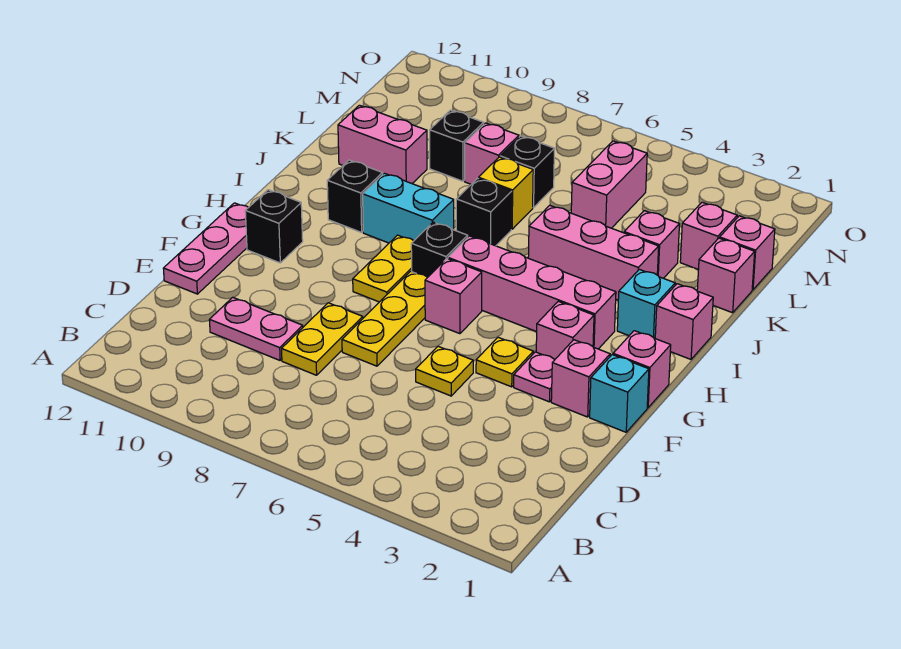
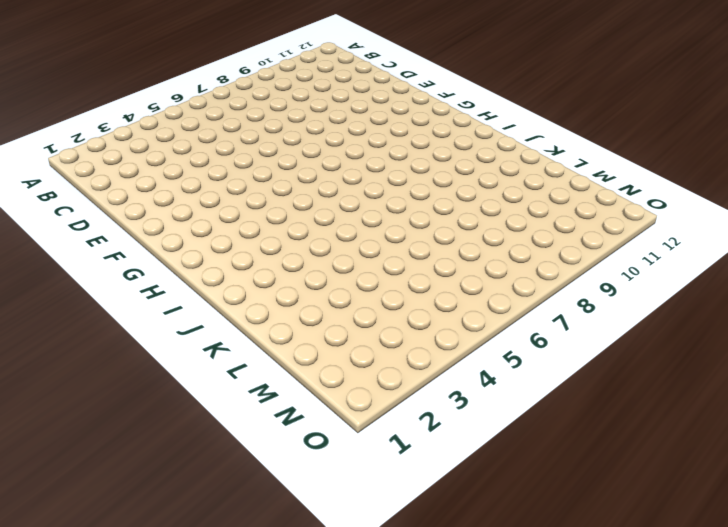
none -> yellow plate D8:E8 level 1
none -> pink plate D9:D10 level 1
none -> yellow plate E5 level 1
none -> yellow plate E7:G7 level 1

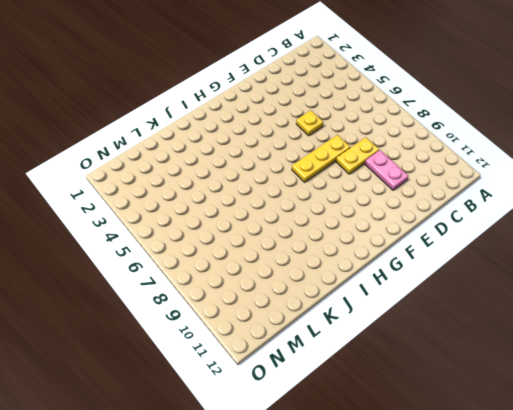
none -> pink plate E12:G12 level 1
none -> cyan brick F1 level 1
none -> pink brick F2 level 1
none -> pink plate F3 level 1

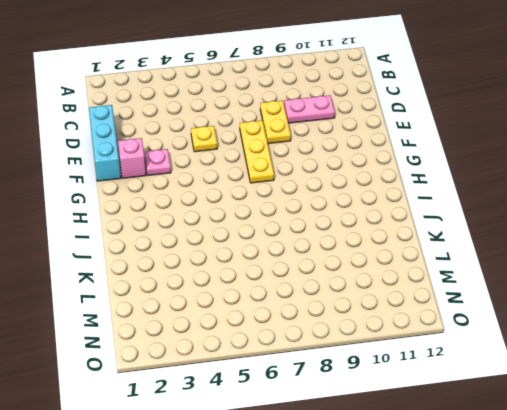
cyan brick D1:F1 level 1 -> cyan brick F1 level 1
none -> pink plate E12:G12 level 1
none -> yellow plate F4 level 1
none -> pink brick G1 level 1
none -> pink brick G3 level 1

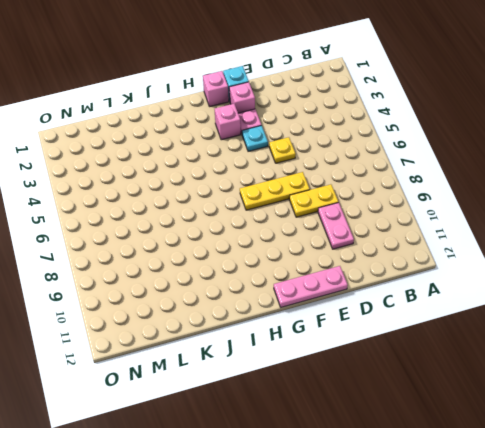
cyan plate F4 level 1 -> yellow plate F4 level 1
none -> pink brick G6 level 1
none -> yellow plate G8:H8 level 1
none -> black brick G11 level 1
none -> pink brick H3:H6 level 1

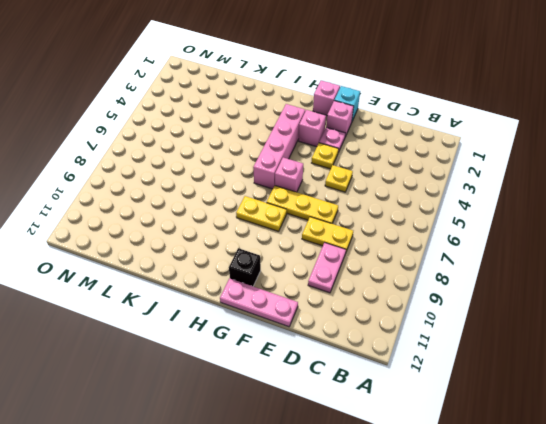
none -> black brick H7 level 1
none -> pink brick I1 level 1
none -> cyan brick I2 level 1
none -> cyan brick I8:I9 level 1

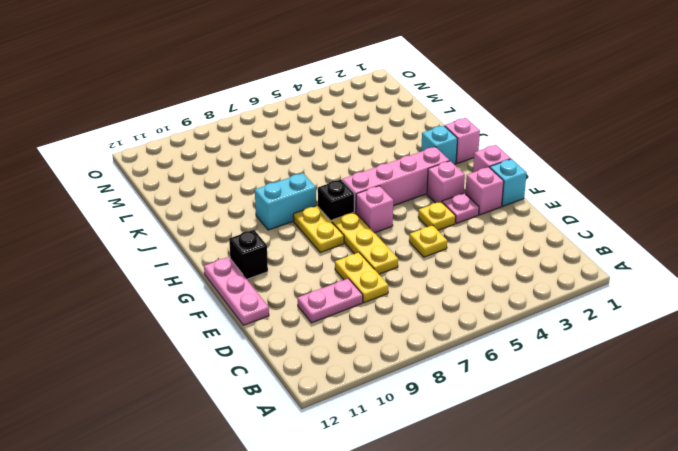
none -> black brick I10 level 1
none -> pink brick J3:J5 level 1
none -> black brick J7 level 1
none -> pink brick K1 level 1

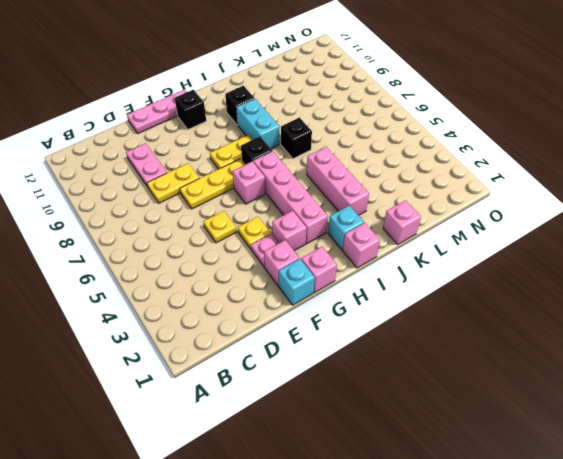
none -> pink brick K3 level 1
none -> yellow brick K7 level 1
none -> pink brick K10:K11 level 1
none -> pink brick L1 level 1

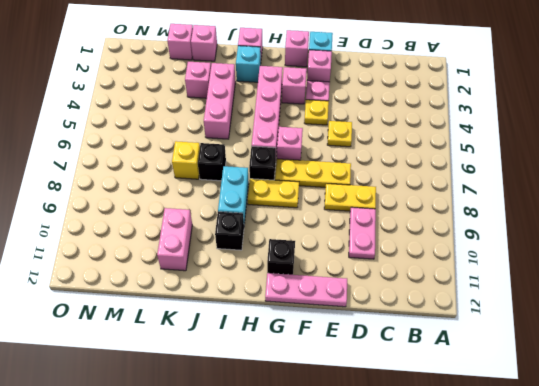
none -> pink brick L2 level 1
none -> pink brick L5:M5 level 1
none -> black brick L7 level 1
none -> pink brick L8 level 1

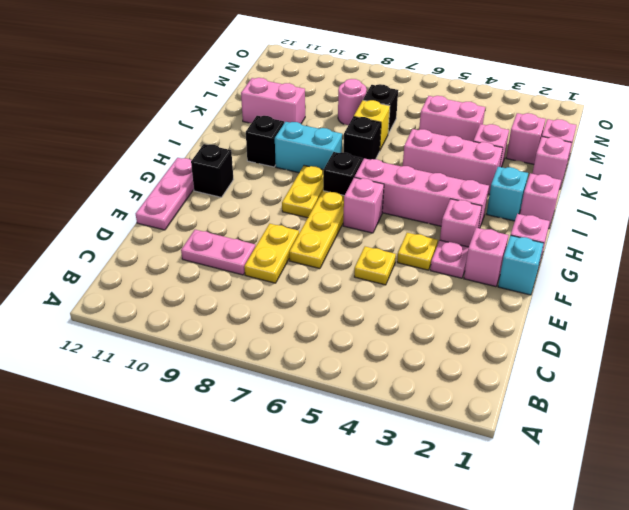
pink brick L4:L5 level 1 -> pink brick L5:M5 level 1
pink round brick L8 level 1 -> pink brick L8 level 1
none -> black brick L9 level 1

